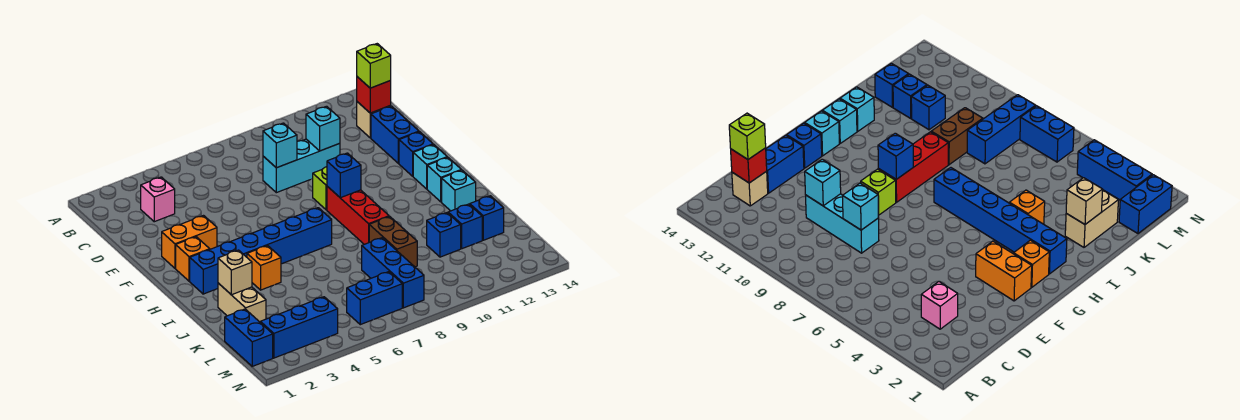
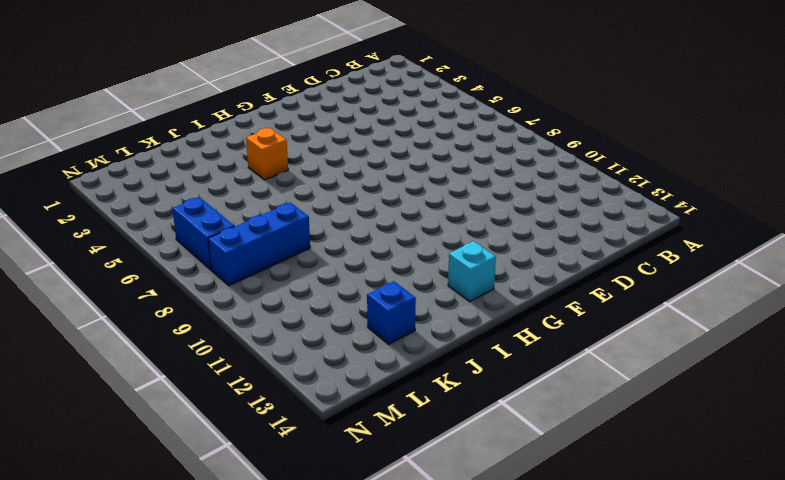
none -> pink brick C3 level 1
none -> tan brick C13 level 1
none -> cyan brick D8:D10 level 1

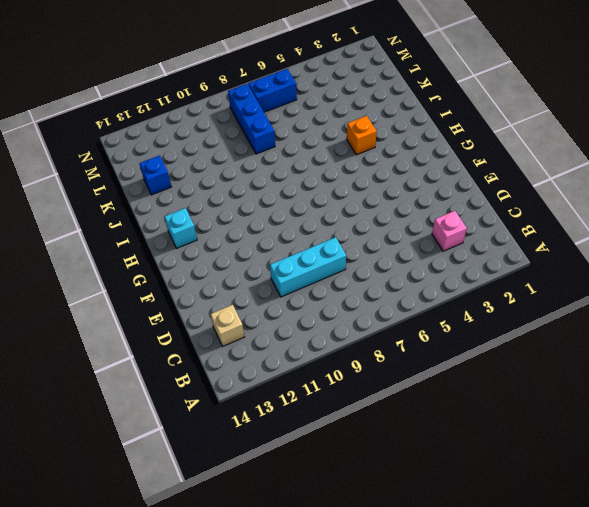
none -> blue brick D13:E13 level 1
none -> orange brick F2:F3 level 1
none -> lime brick F9 level 1

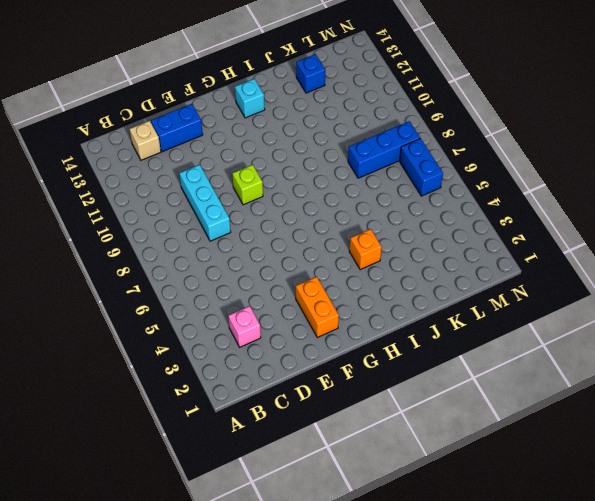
none -> blue brick F13 level 1
none -> orange brick G2 level 1
none -> red brick G9:I9 level 1

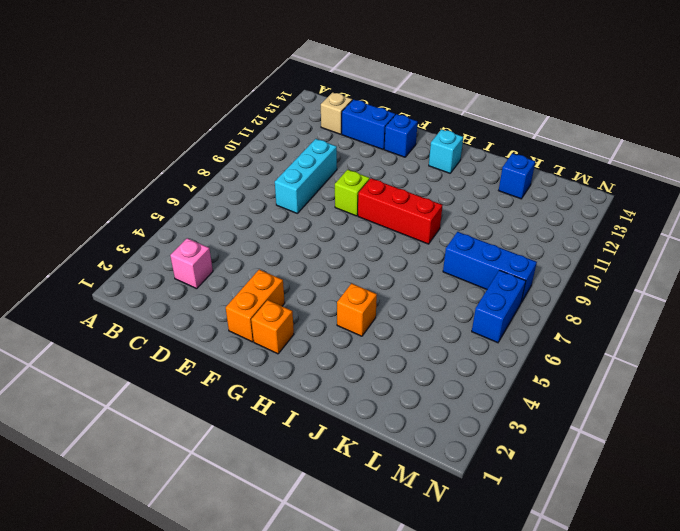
none -> cyan brick G13 level 1
none -> blue brick H2:H7 level 1
none -> cyan brick I13 level 1

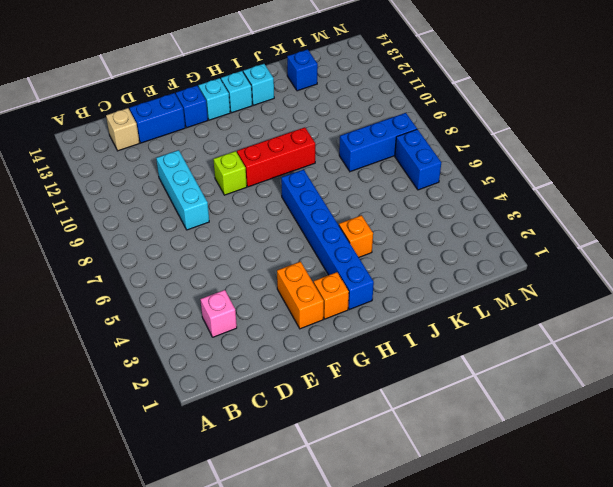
none -> tan brick J2:K2 level 1
none -> brown brick J9:K9 level 1
none -> blue brick K11 level 1

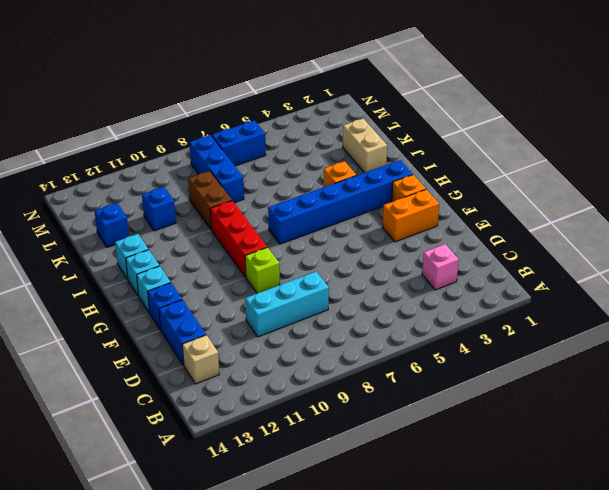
none -> blue brick K12 level 1
none -> blue brick L1:M1 level 1
none -> blue brick M2:M4 level 1

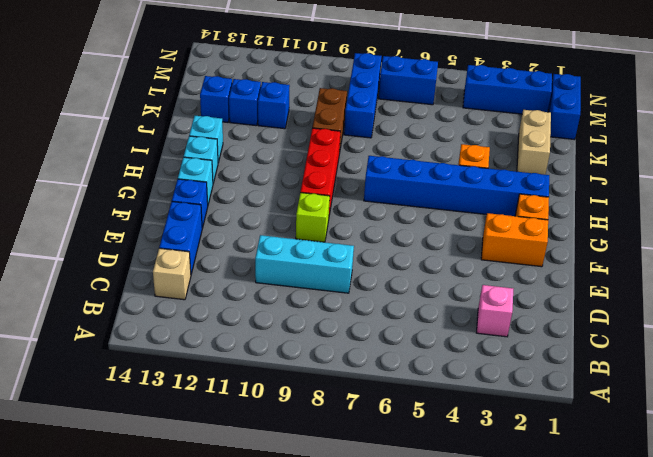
none -> red brick C13 level 2
none -> cyan brick D8 level 2
none -> cyan brick D10 level 2

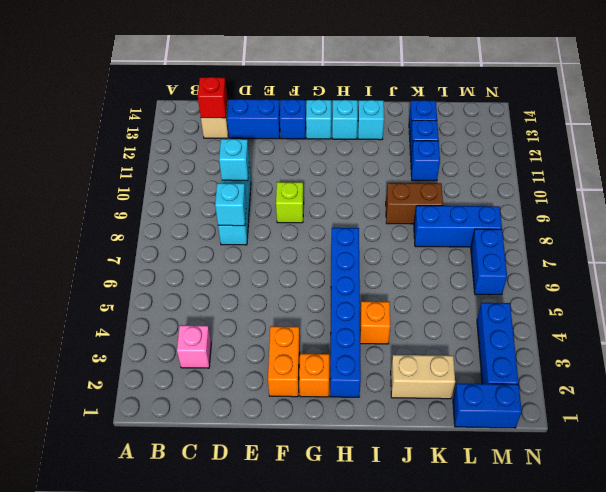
none -> red brick G9:I9 level 1
none -> blue brick G9 level 2
none -> tan brick J2 level 2

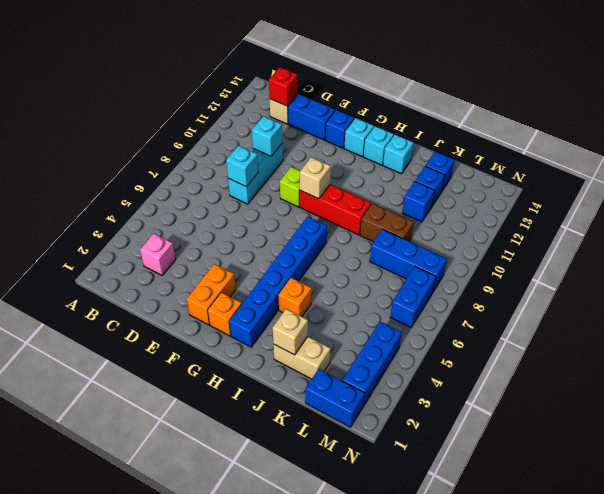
tan brick G9 level 2 -> blue brick G9 level 2
none -> lime brick C13 level 3

